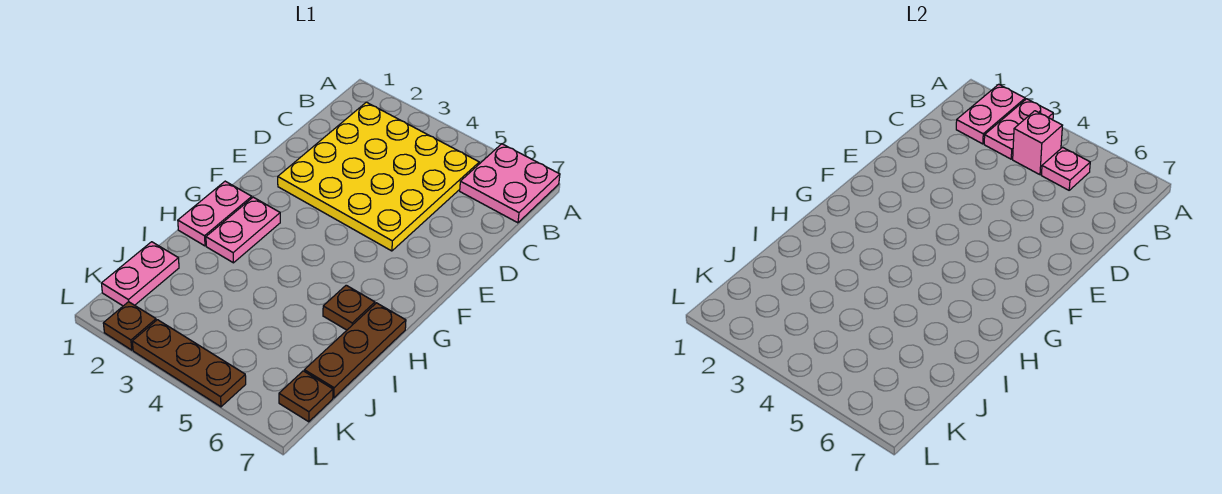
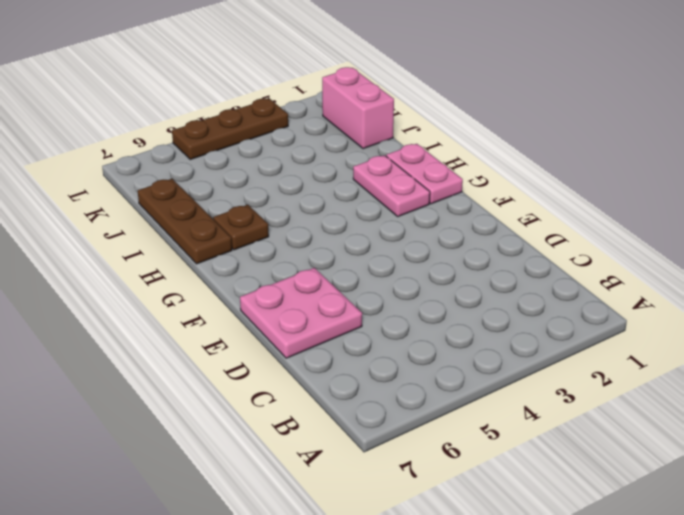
pink plate D6:E7 level 1 -> pink plate A6:B7 level 1
pink brick J1:K1 level 1 -> pink plate J1:K1 level 1
none -> yellow plate B2:E5 level 1
none -> brown plate K7 level 1
none -> brown plate L2 level 1

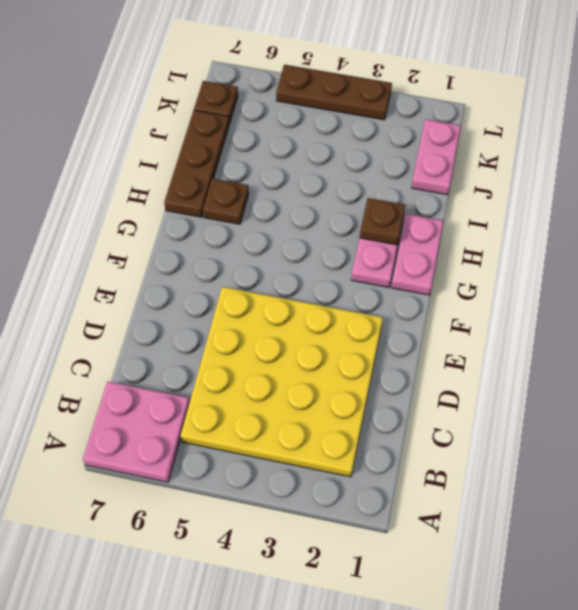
brown plate H2 level 2 -> brown plate L2 level 1
none -> pink plate A2:B2 level 2
none -> pink plate A3:B3 level 2
none -> pink brick B4 level 2

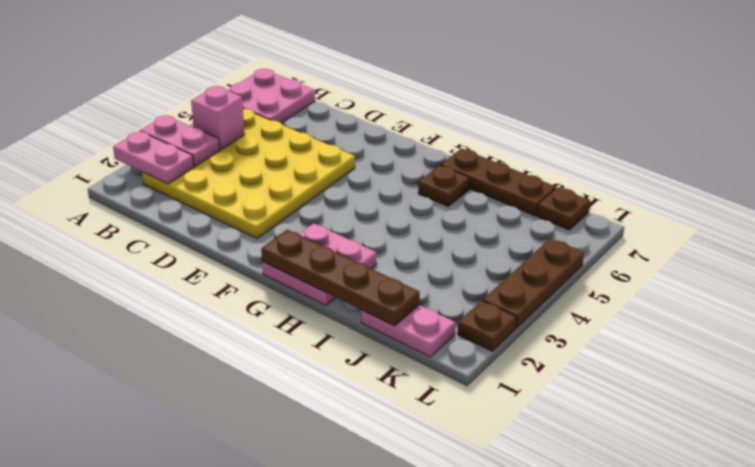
brown plate G1:J1 level 2 -> none
none -> pink plate B5 level 2

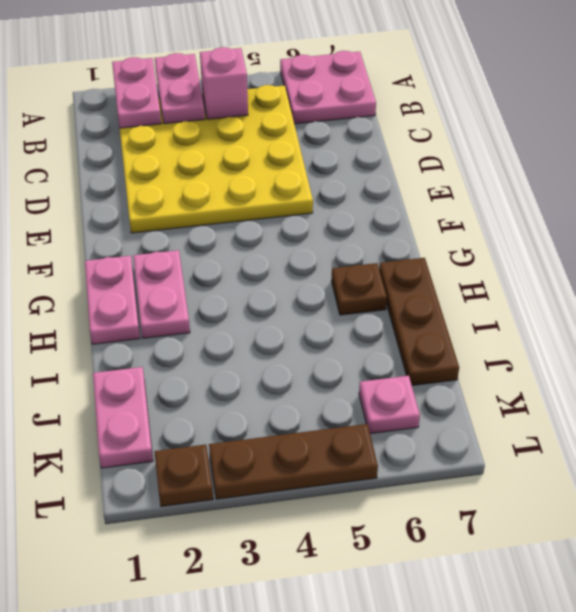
pink plate K6 level 1 -> pink plate B5 level 2
none -> brown plate K7 level 1

